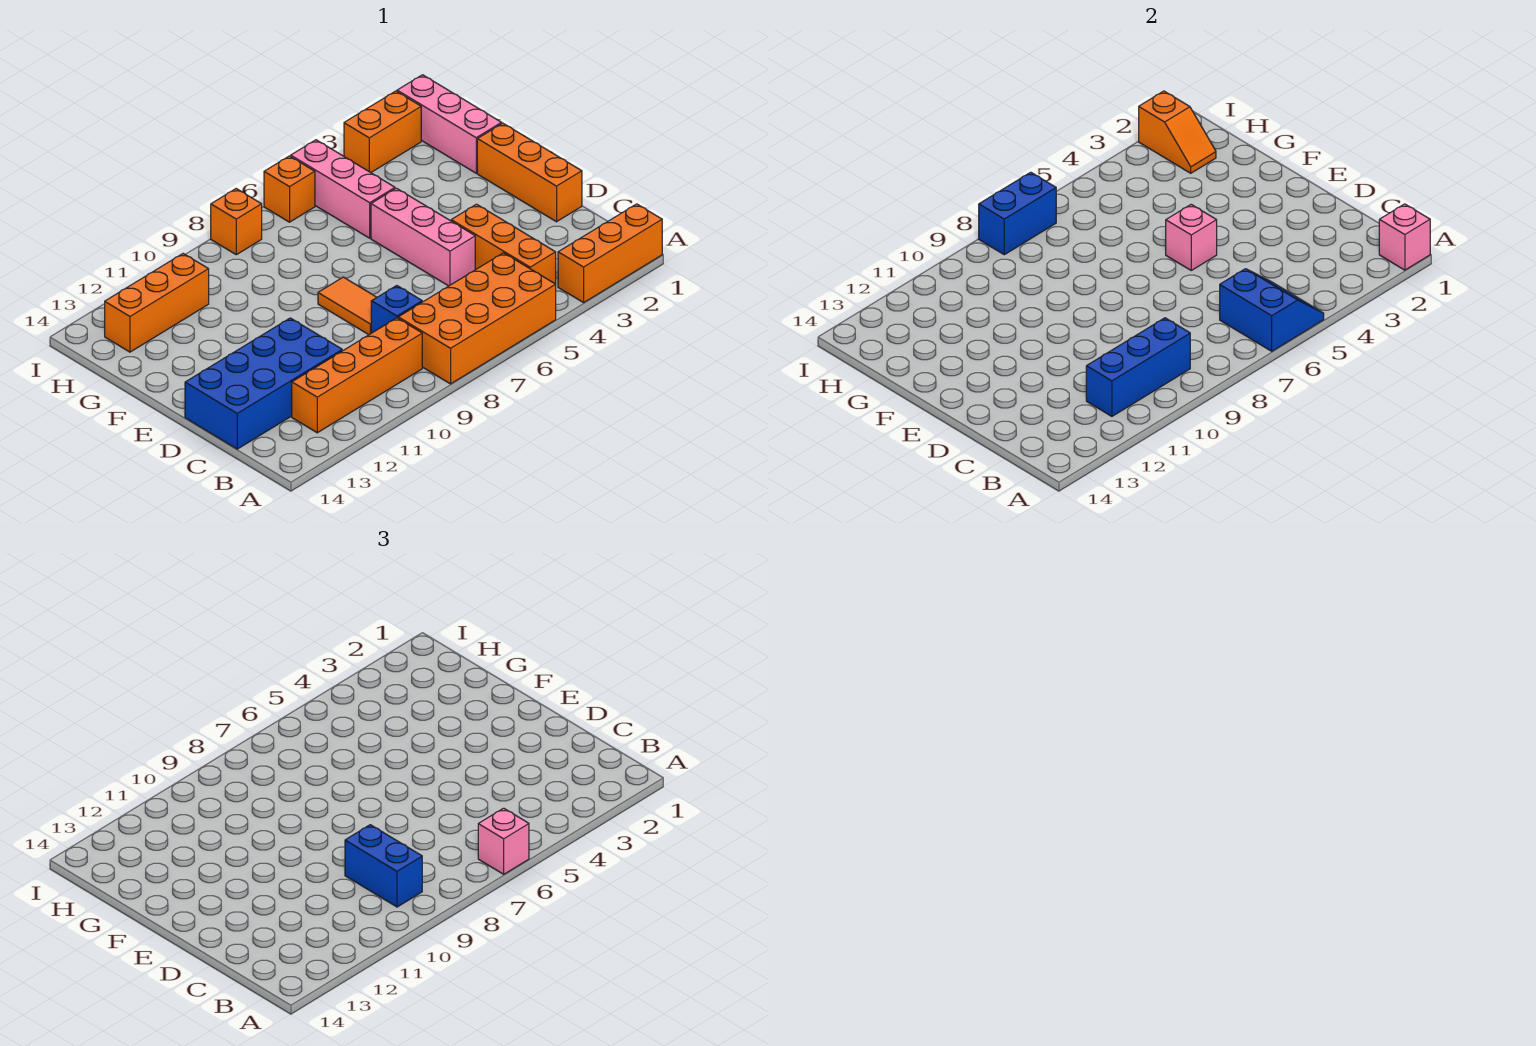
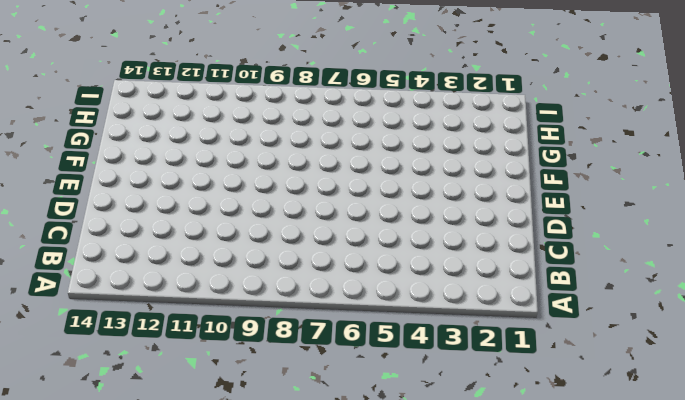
none -> orange brick A1:A3 level 1
none -> orange brick A5:B8 level 1
none -> orange brick B4:D4 level 1

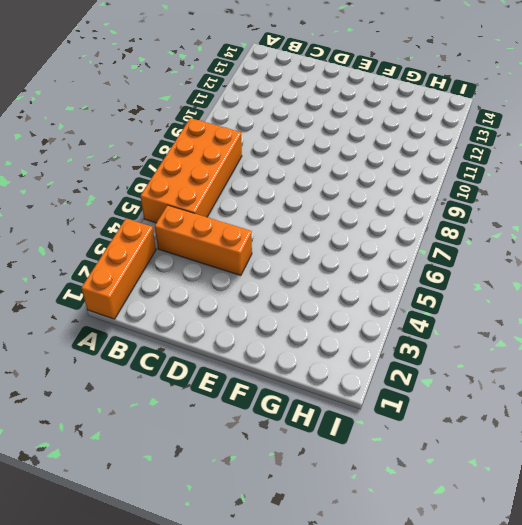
none -> orange brick B9:B12 level 1
none -> blue brick C8 level 1
none -> blue brick C11:D14 level 1

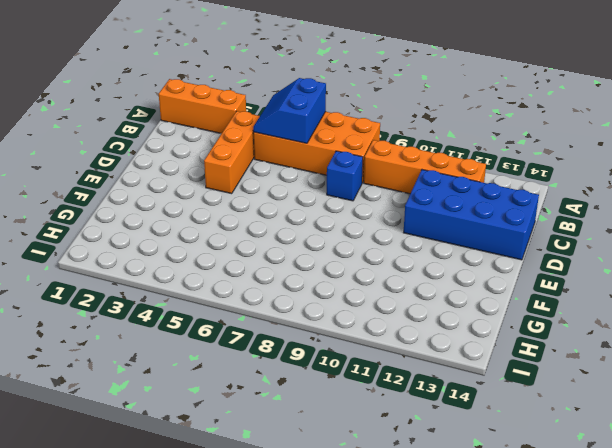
none -> orange brick D1:F1 level 1
none -> pink brick D5:F5 level 1
none -> orange tile D8:E8 level 1

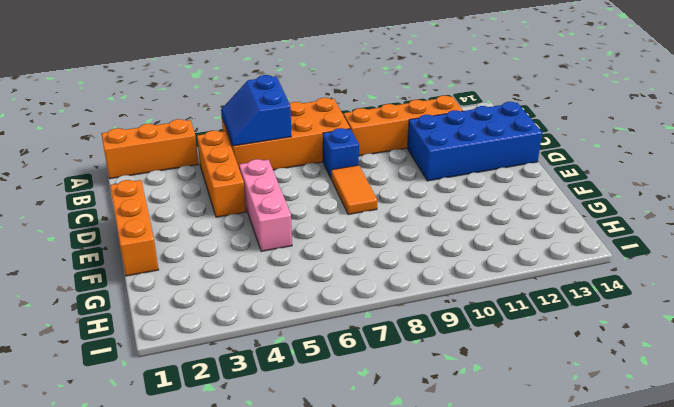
none -> pink brick G1:I1 level 1
none -> pink brick G5:I5 level 1
none -> orange brick H11:H13 level 1

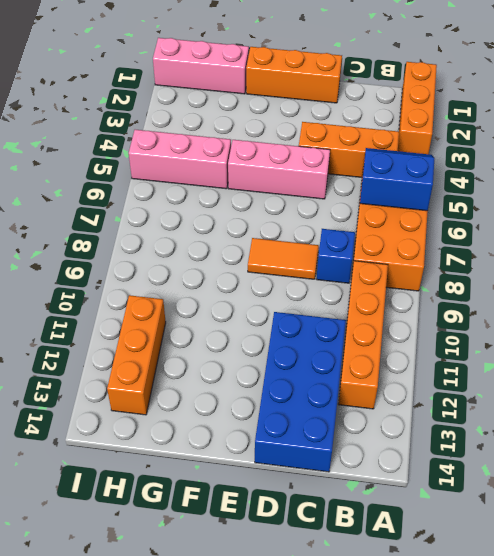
none -> orange brick I2:I3 level 1
none -> orange brick I6 level 1
none -> orange brick I8 level 1

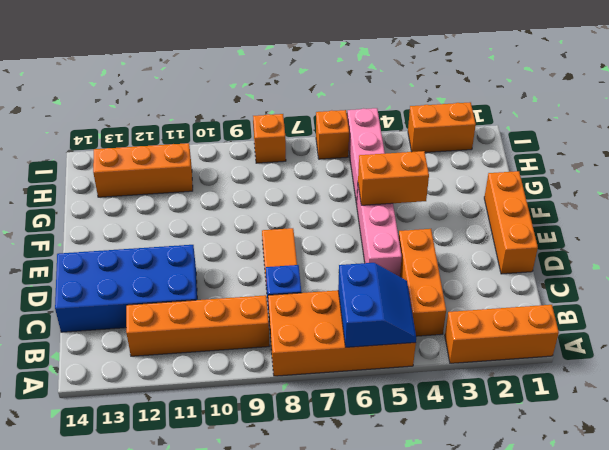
orange brick F4:F5 level 2 -> none
none -> pink brick G1:I1 level 1
none -> pink brick A1 level 2
none -> blue brick B9:B11 level 2

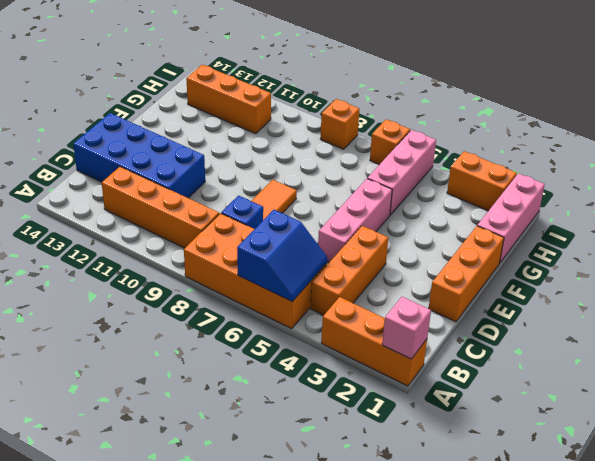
none -> blue brick B9:B11 level 2
none -> pink brick E5 level 2
none -> orange slope H2:I2 level 2 top I

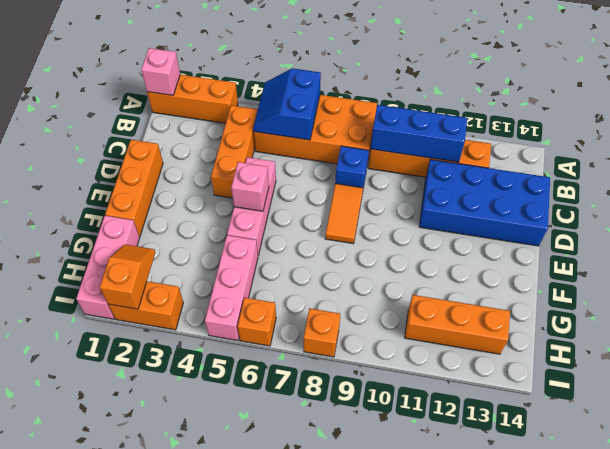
none -> blue brick I7:I8 level 2
none -> pink brick A6 level 3
none -> blue brick B9:C9 level 3

